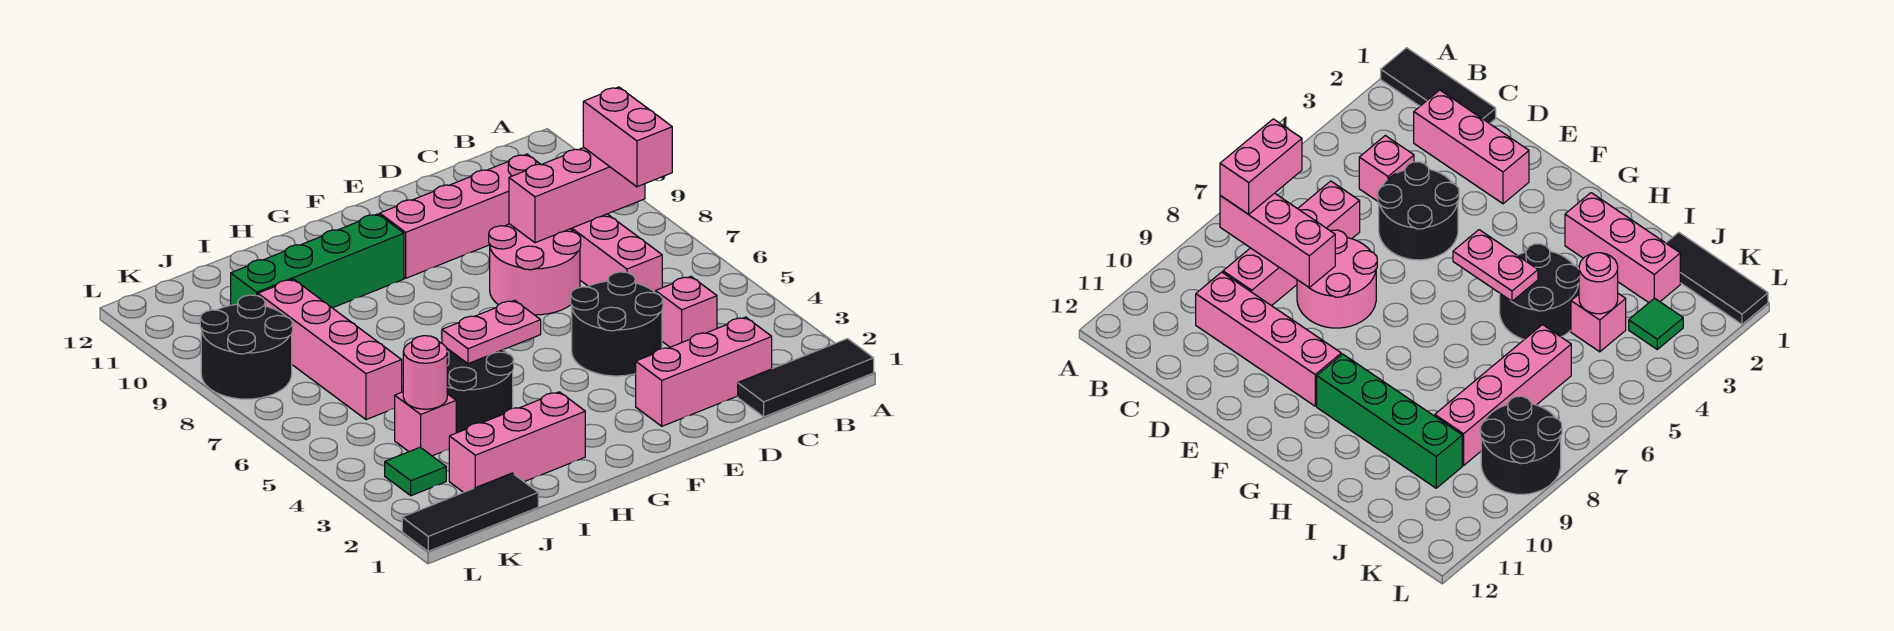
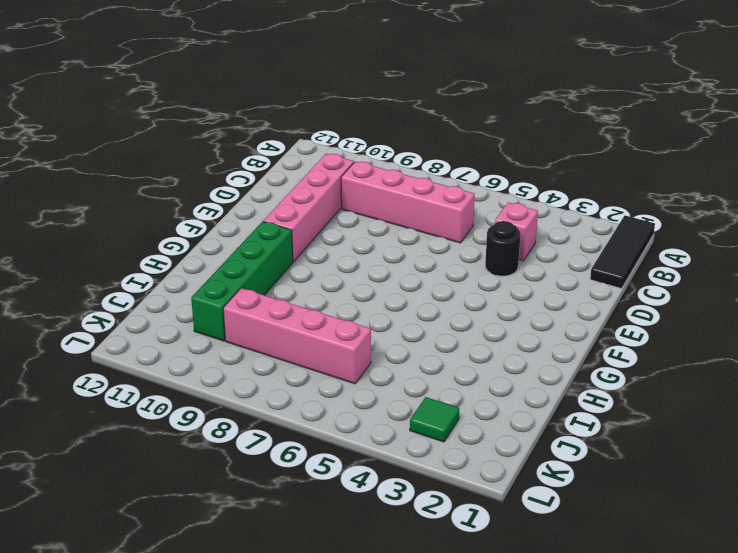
black round brick D4 level 1 -> black round brick D4:E5 level 1
none -> pink brick C2:E2 level 1
none -> pink round brick D7:E8 level 1
none -> pink brick H2:J2 level 1

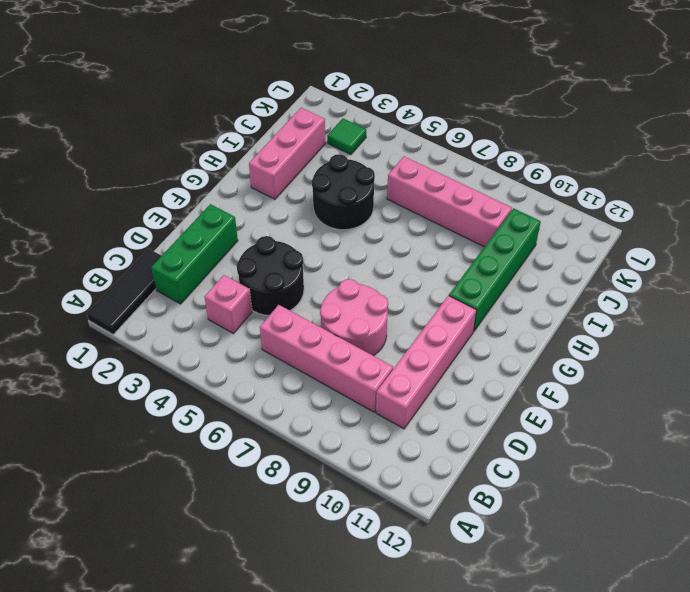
green brick C2:E2 level 1 -> pink brick C2:E2 level 1
none -> black tile J1:L1 level 1
none -> pink brick J4 level 1
none -> black round brick K8:L9 level 1

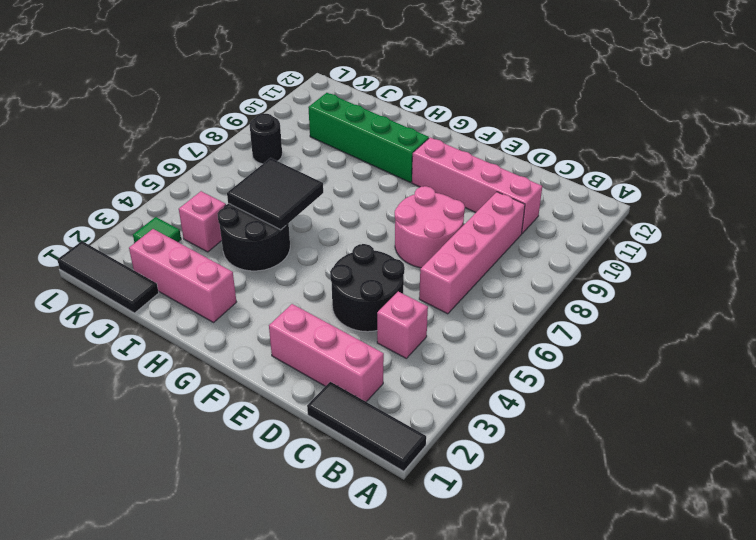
black tile H5:I6 level 2 -> pink plate G5:H5 level 2
black round brick K8 level 1 -> black round brick K8:L9 level 1
none -> pink brick J6:J9 level 1
none -> pink brick B8:D8 level 2
none -> pink round brick J4 level 2

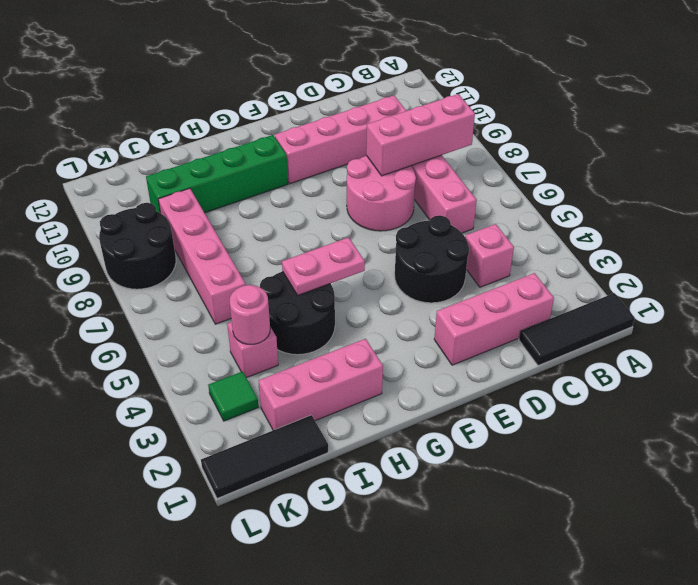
none -> pink brick B7:B8 level 3

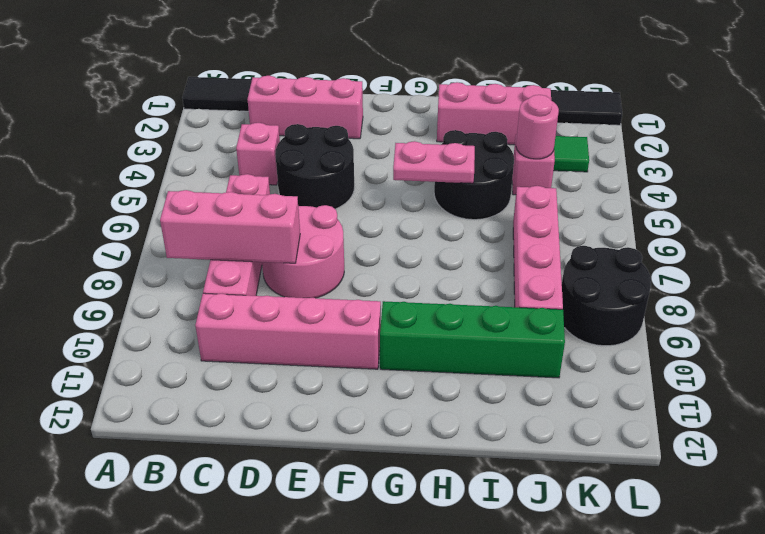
none -> pink brick B7:B8 level 3

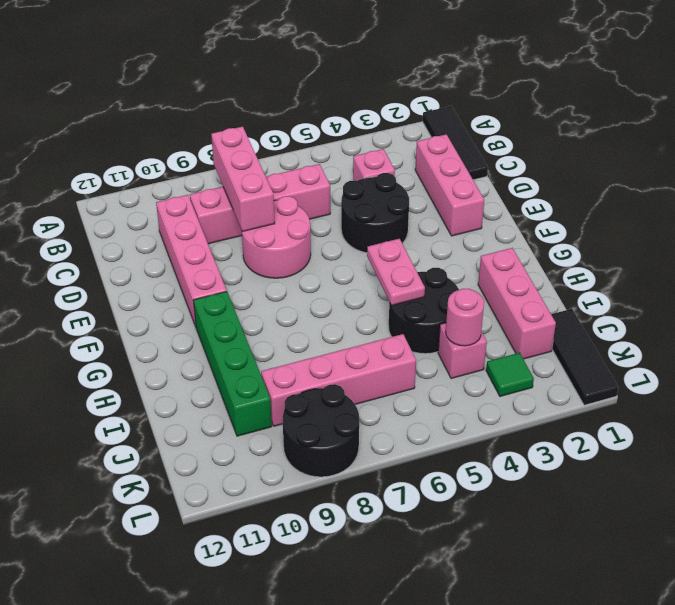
none -> pink brick B7:B8 level 3

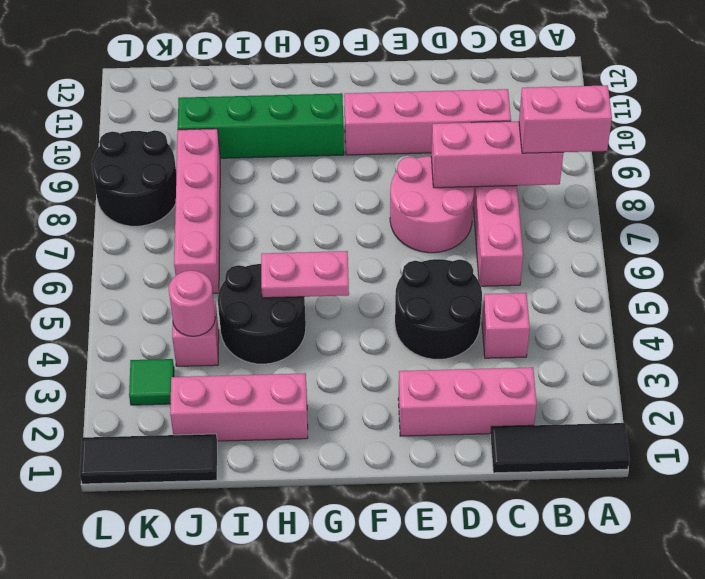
pink brick A8:B8 level 3 -> pink brick B7:B8 level 3

